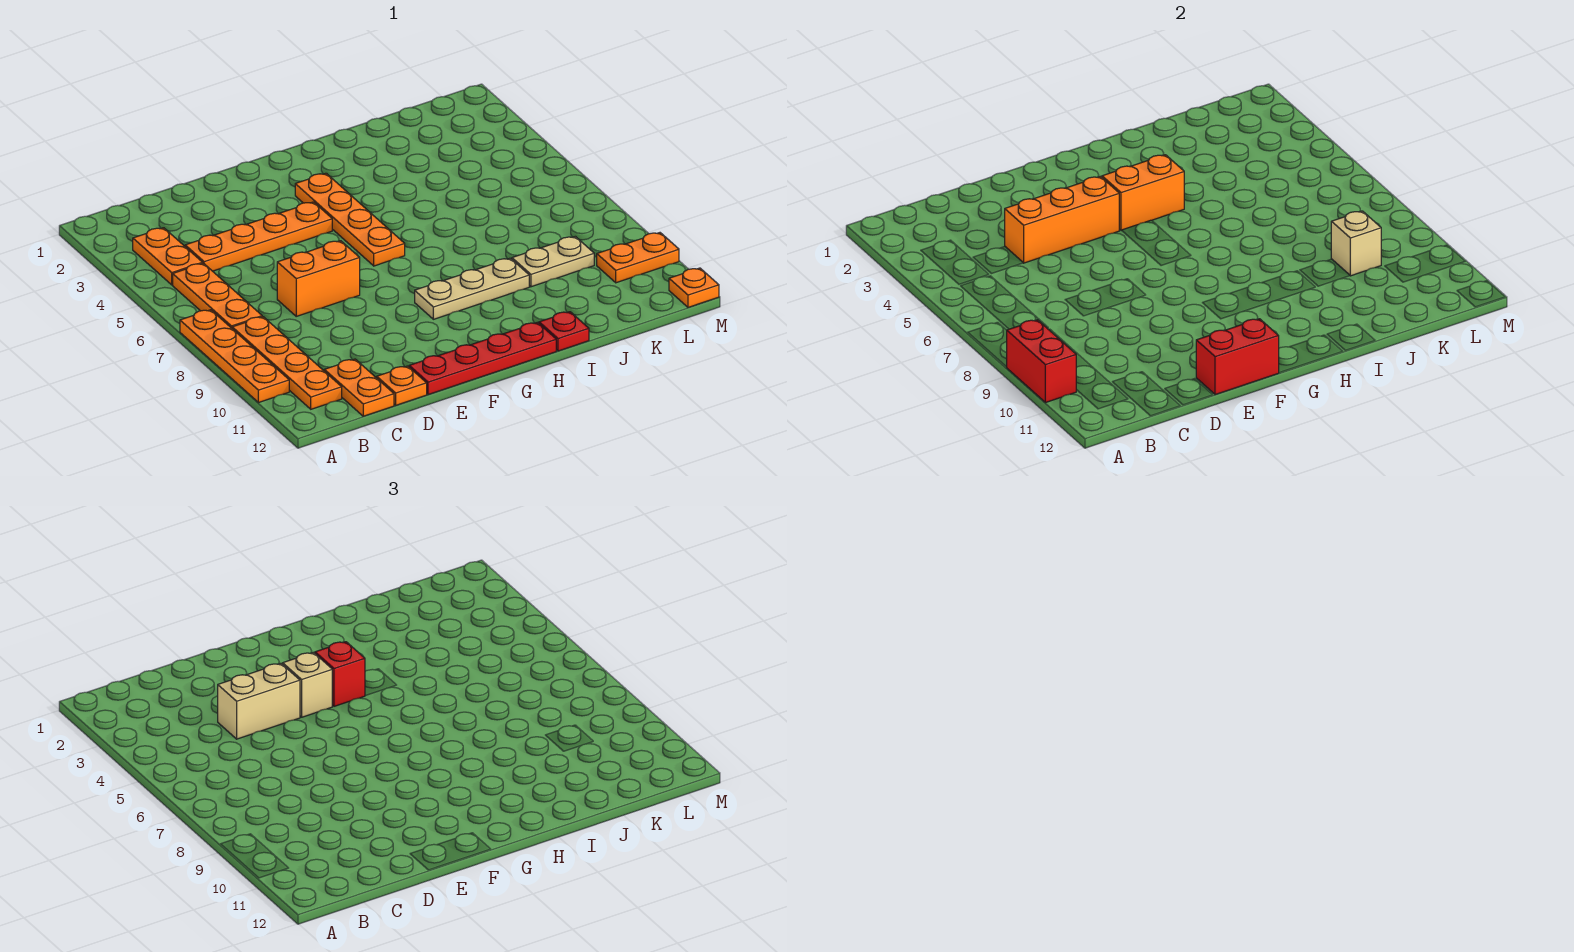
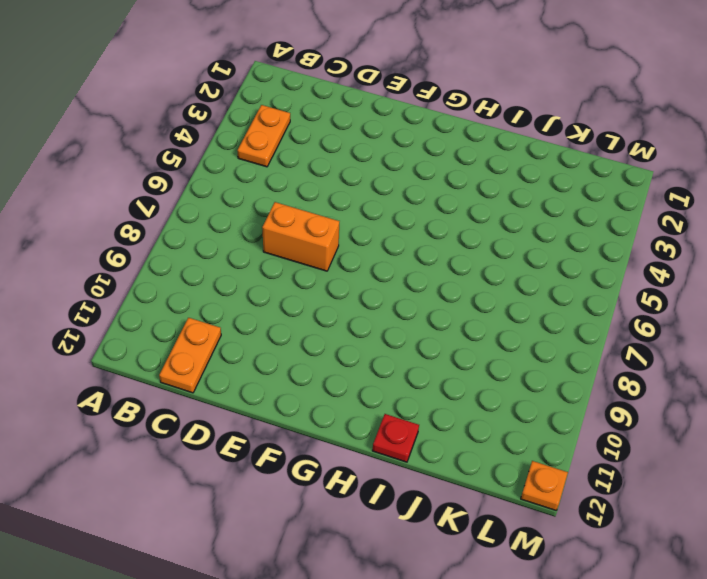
none -> orange plate A7:A10 level 1
none -> orange plate B5:B7 level 1
none -> orange plate B8:B11 level 1

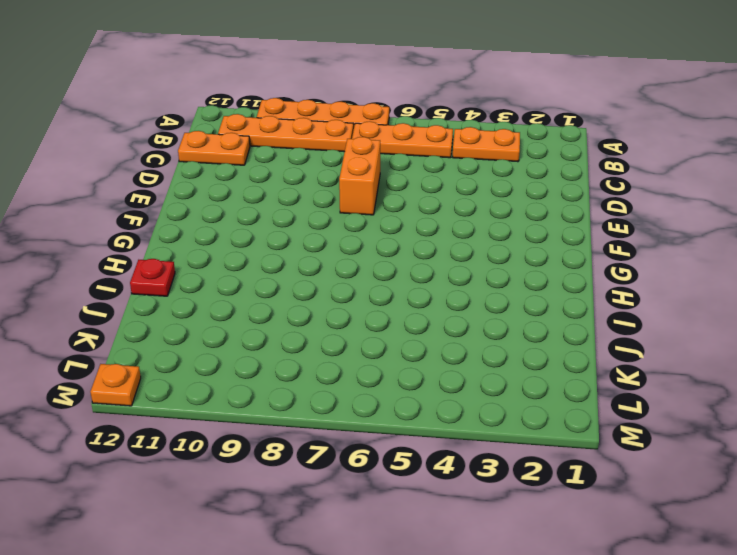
none -> orange plate C4:F4 level 1
none -> orange plate D12 level 1
none -> red plate E12:H12 level 1

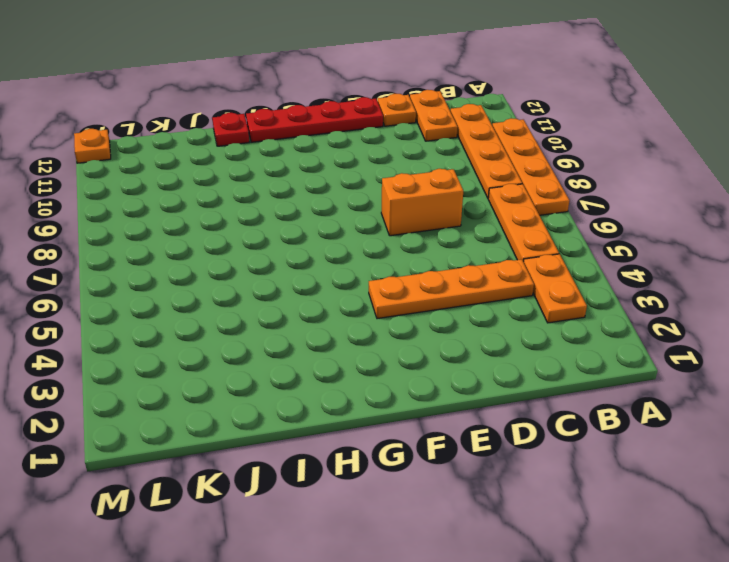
none -> orange plate G3:G6 level 1
none -> tan plate G9:I9 level 1
none -> tan plate J9:K9 level 1

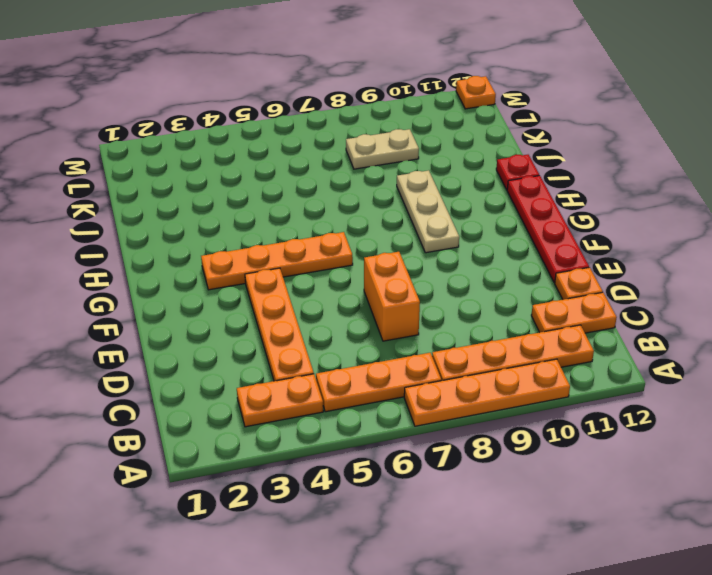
tan plate K8:K9 level 1 -> tan plate J9:K9 level 1
none -> orange plate L10:M10 level 1
none -> red brick A9:A10 level 2
none -> orange brick D4:F4 level 2

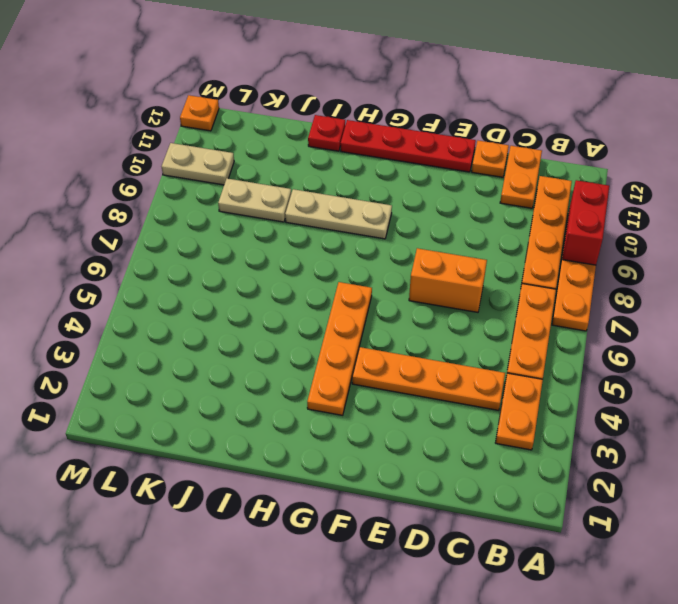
tan plate L10:M10 level 1 -> orange plate L10:M10 level 1
none -> orange brick D4:F4 level 2
none -> red brick E12:F12 level 2
none -> orange brick G4:H4 level 2

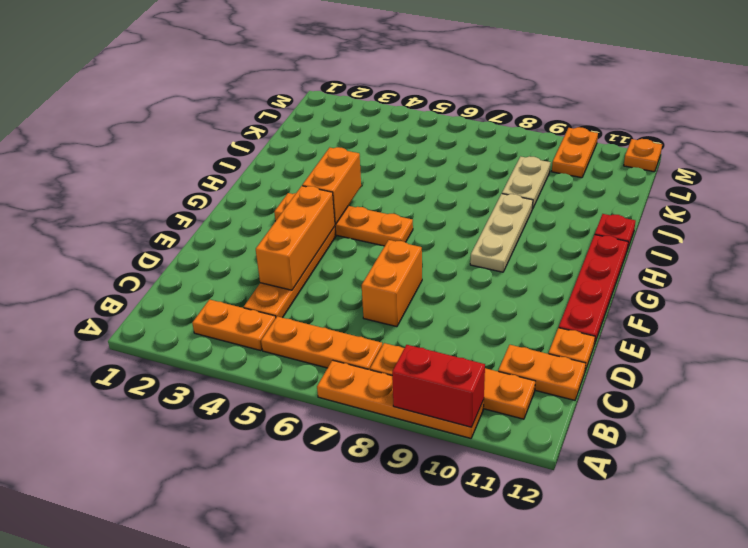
none -> red brick E12:F12 level 2
none -> tan brick K9 level 2
none -> tan brick D4:E4 level 3

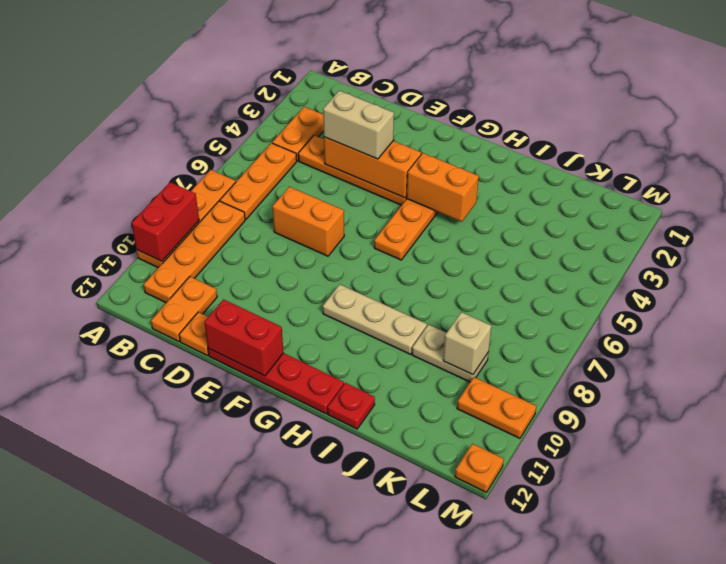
none -> tan brick F4 level 3
none -> red brick G4 level 3

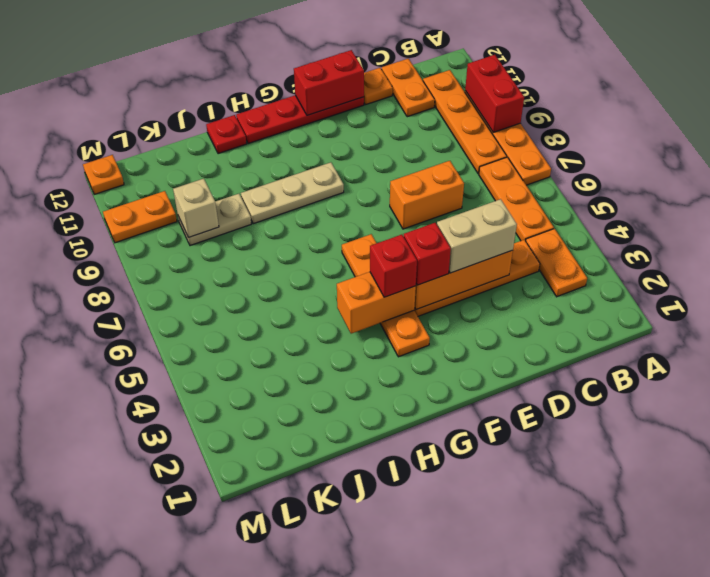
red brick F4 level 3 -> tan brick F4 level 3

